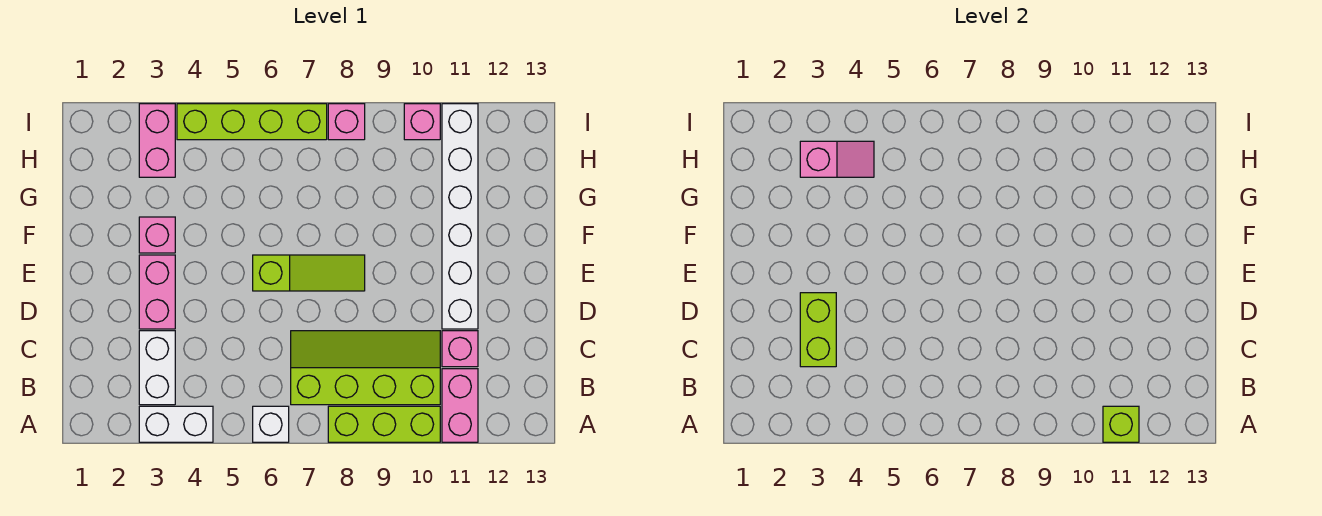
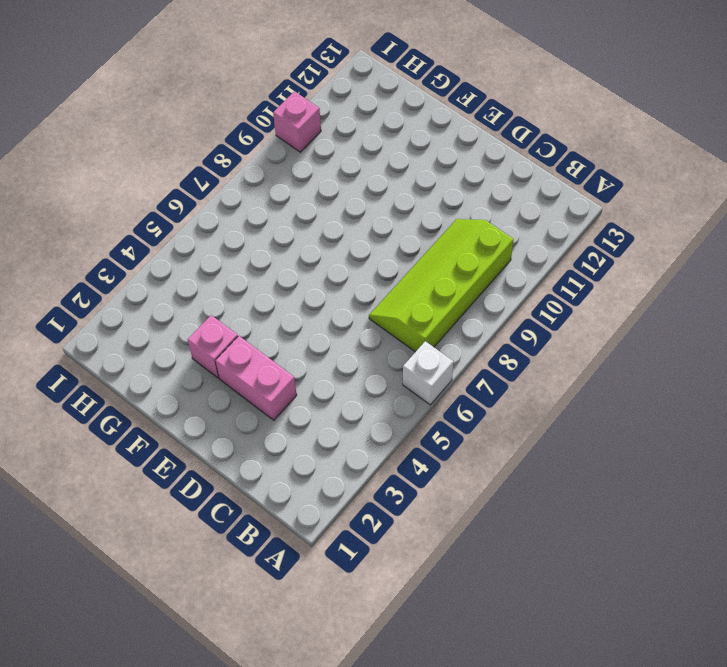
none -> white brick A3:A4 level 1
none -> lime brick A8:A10 level 1
none -> pink brick A11:B11 level 1

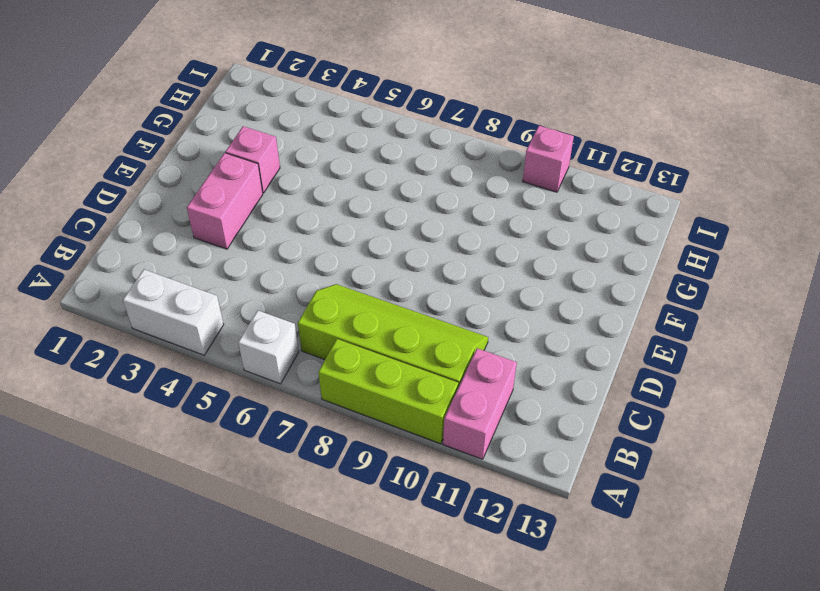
none -> white brick B3:C3 level 1
none -> pink brick C11 level 1
none -> white brick D11:I11 level 1

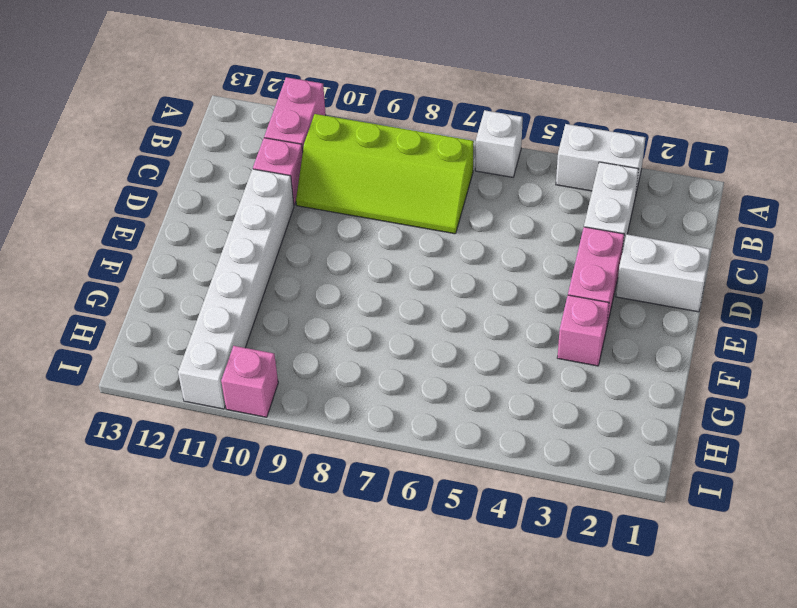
white brick D1:D2 level 1 -> none
none -> lime brick A8:A10 level 1
none -> lime slope E6:E8 level 1 top 6
none -> pink brick H3:I3 level 1

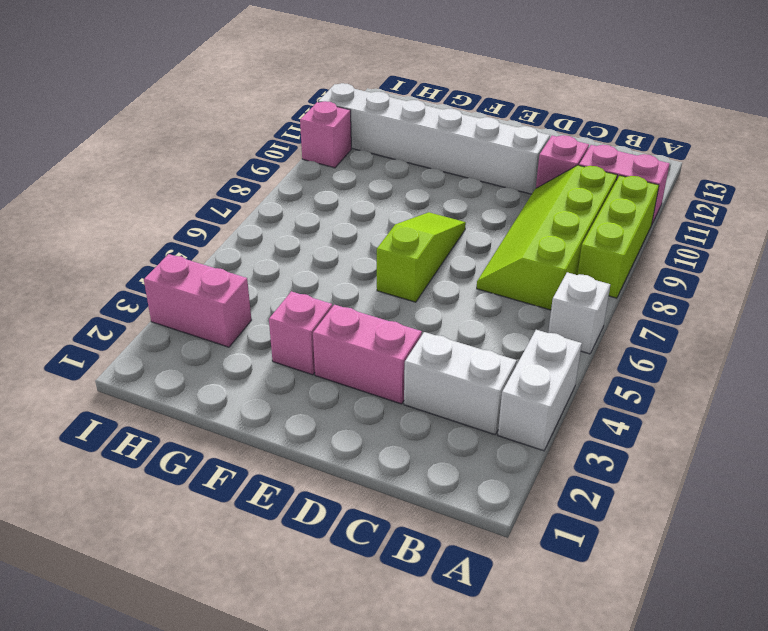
none -> lime brick I4:I7 level 1
none -> pink brick I8 level 1
none -> lime brick A11 level 2

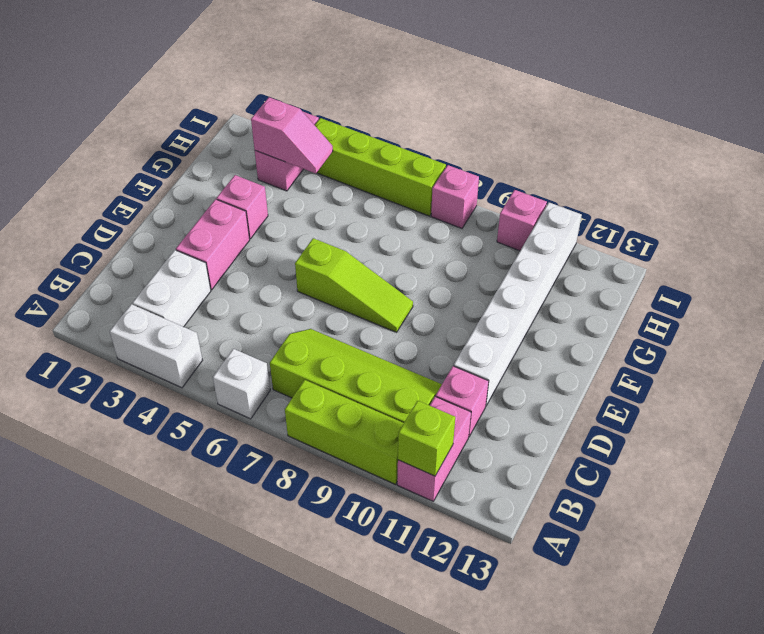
none -> lime brick C3:D3 level 2

